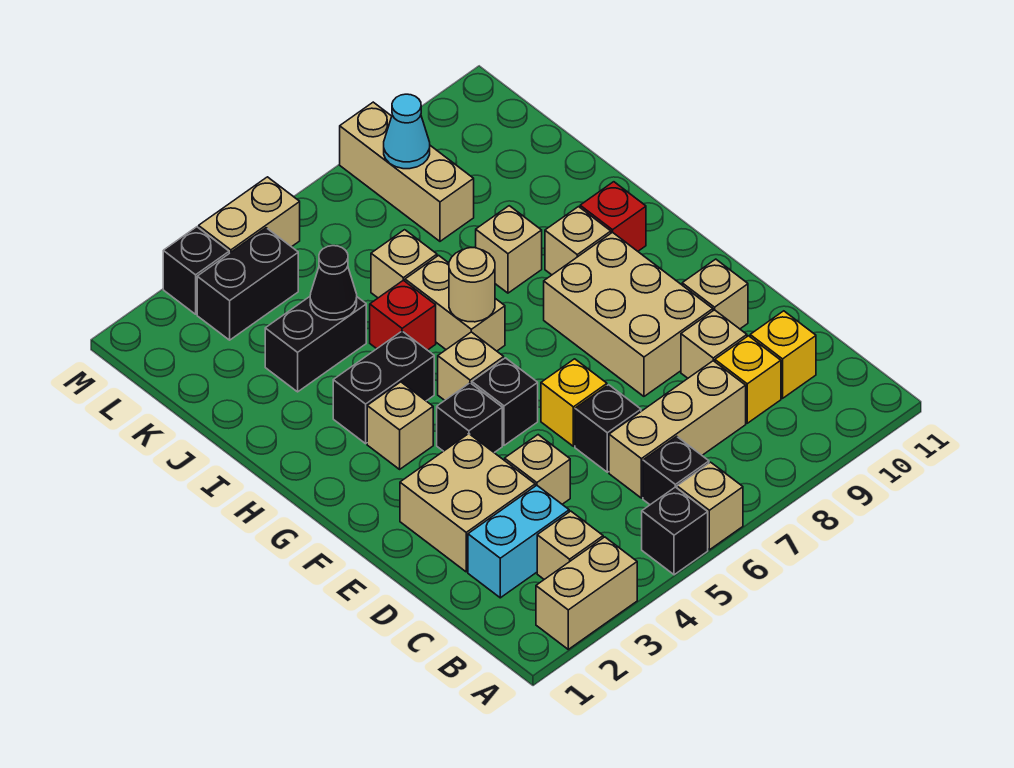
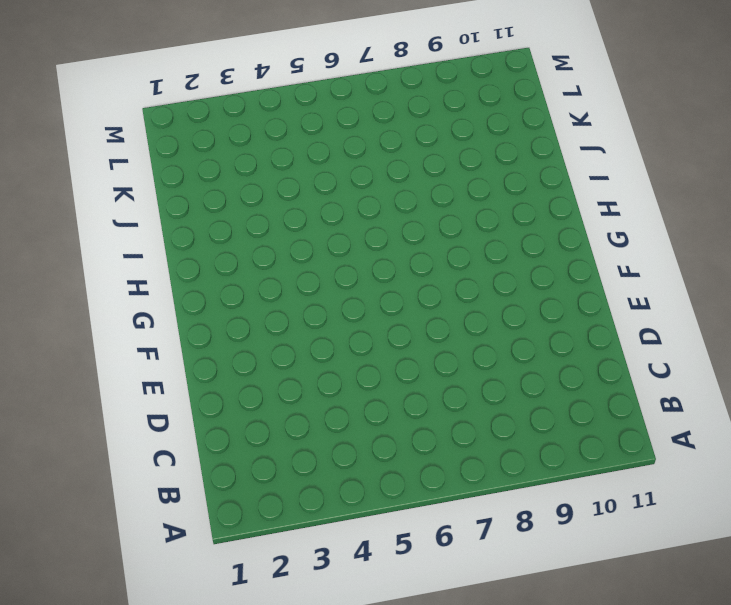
none -> tan brick A2:A3 level 1
none -> black brick A5 level 1
none -> tan brick A6 level 1
none -> tan brick B3 level 1

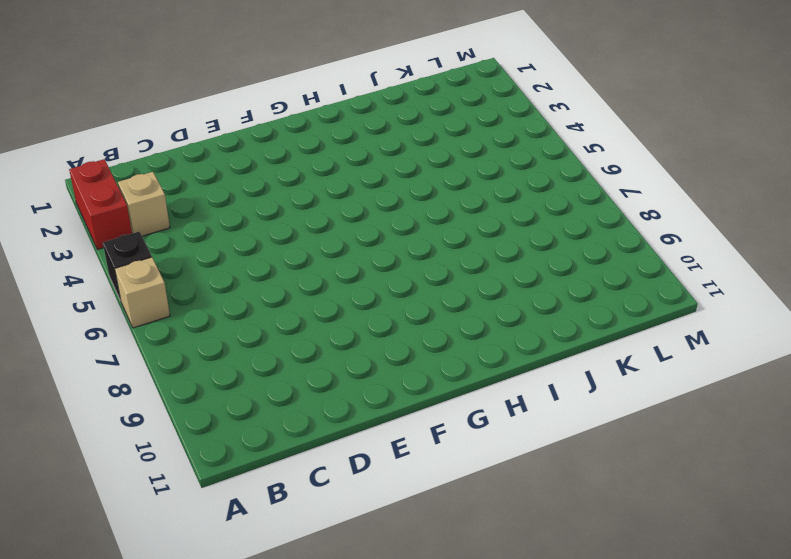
red brick A2:A3 level 1 -> tan brick A2:A3 level 1
none -> black brick B6 level 1
none -> cyan brick C2:C3 level 1
none -> tan brick C6:C8 level 1
none -> yellow brick C9 level 1

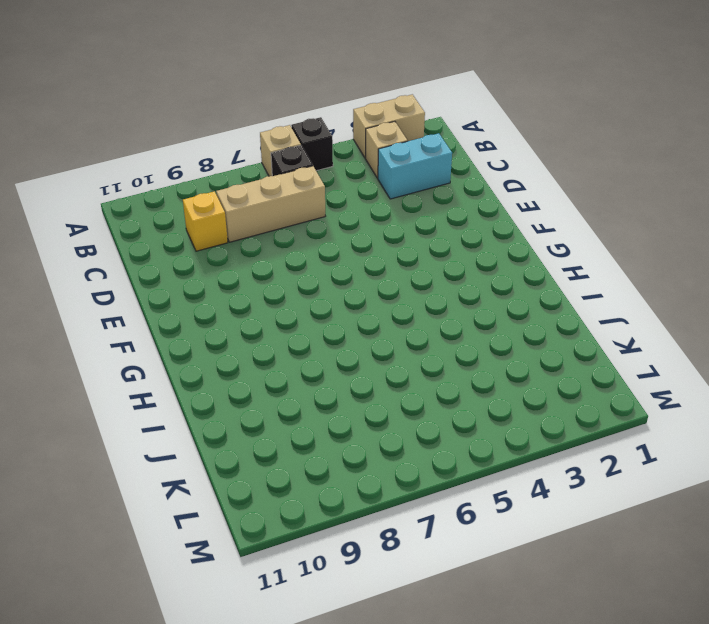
none -> yellow brick C10 level 1
none -> tan brick D2:E3 level 1
none -> tan brick D4 level 1
none -> black brick D6 level 1

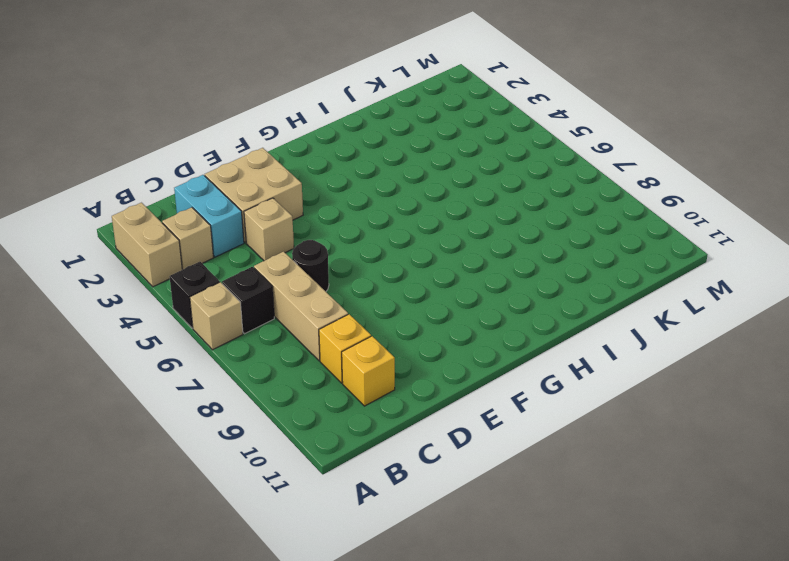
black round brick D6 level 1 -> black brick D6 level 1
none -> tan brick D9 level 1
none -> yellow brick E6 level 1
none -> tan brick E8:G9 level 1
none -> tan brick E10 level 1

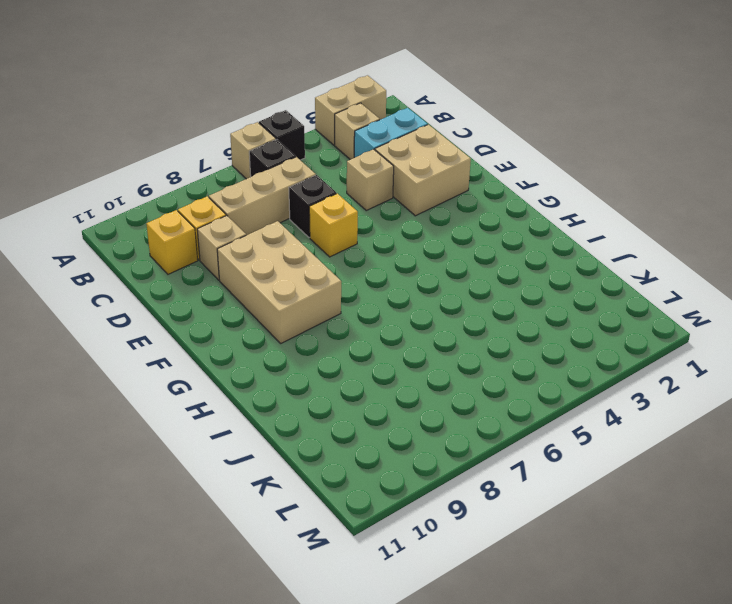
none -> tan brick E10 level 1
none -> black brick F4 level 1
none -> black brick F5 level 1
none -> tan brick G3 level 1

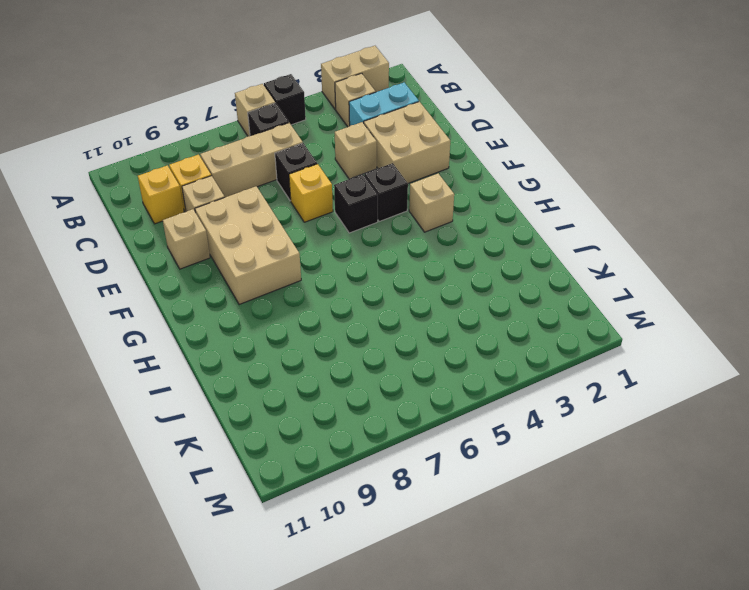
none -> tan brick G5 level 1
none -> black brick H3:H4 level 1
none -> tan brick H6:I6 level 1
none -> tan brick H9 level 1

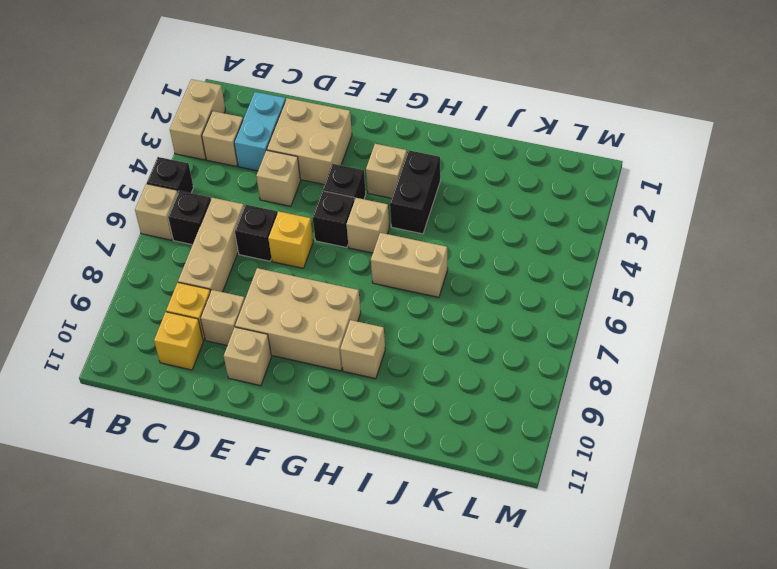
none -> red brick H10 level 1
none -> red brick I5 level 1
none -> tan brick I8 level 1
none -> black brick J3:J4 level 1

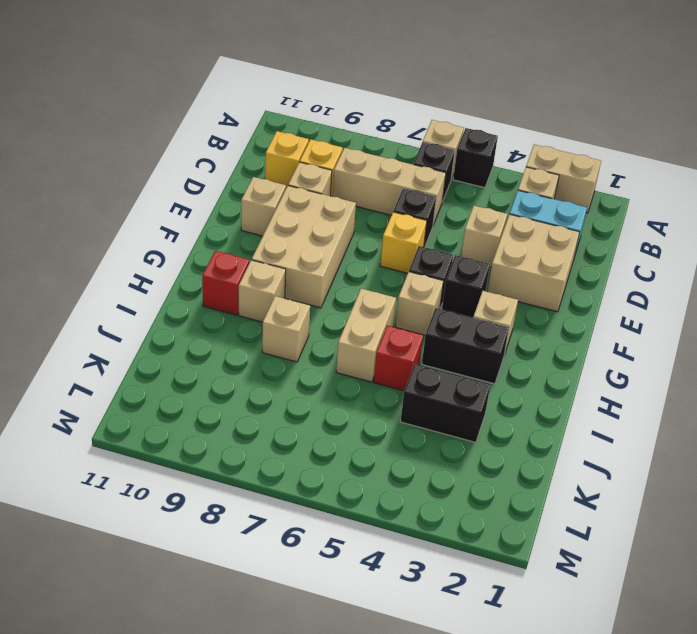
none -> tan brick J6 level 1
none -> tan brick K8:M8 level 1
none -> black brick L3:L4 level 1
none -> black brick M3 level 1

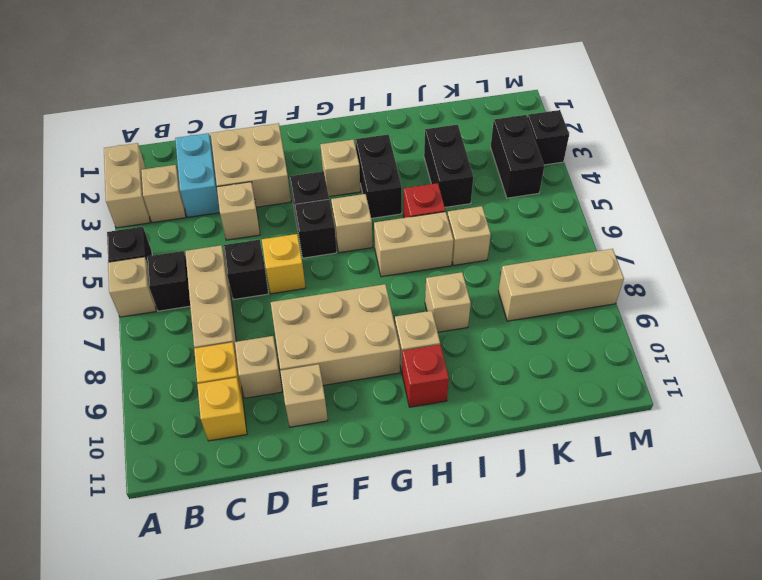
none -> tan brick M4:M5 level 1
none -> tan round brick H6 level 2
none -> black cone J4 level 2
none -> cyan cone L8 level 2

